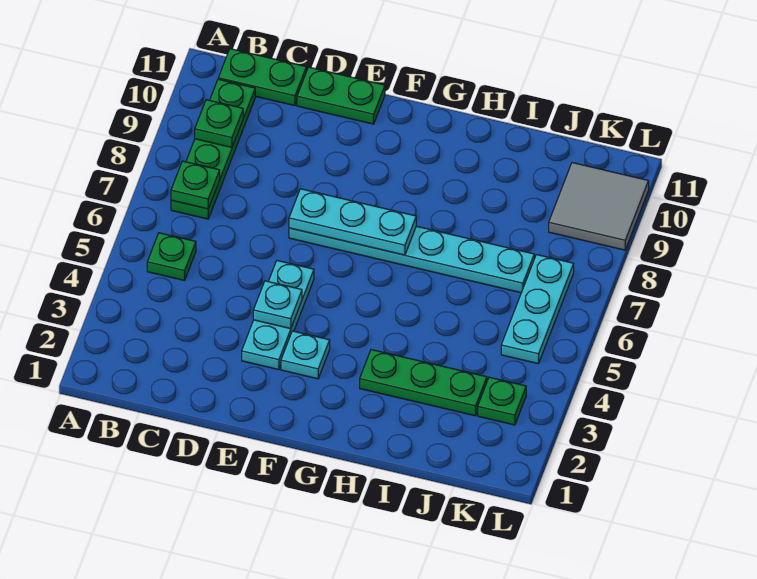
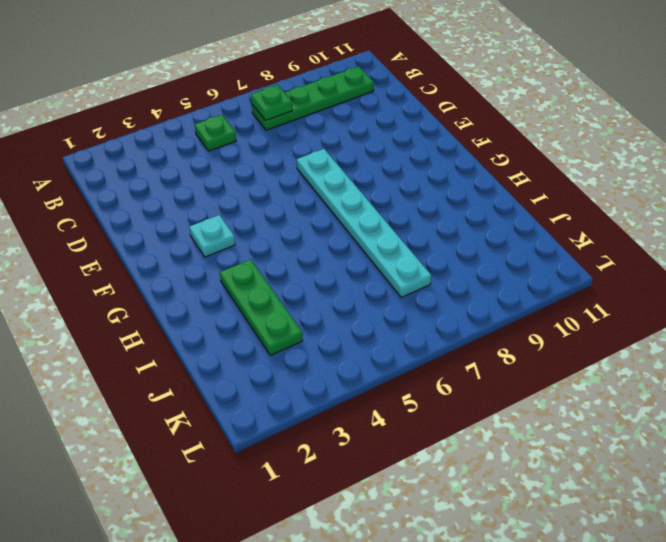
none -> green plate B11:C11 level 1
none -> green plate D11:E11 level 1
none -> cyan plate E3:E5 level 1

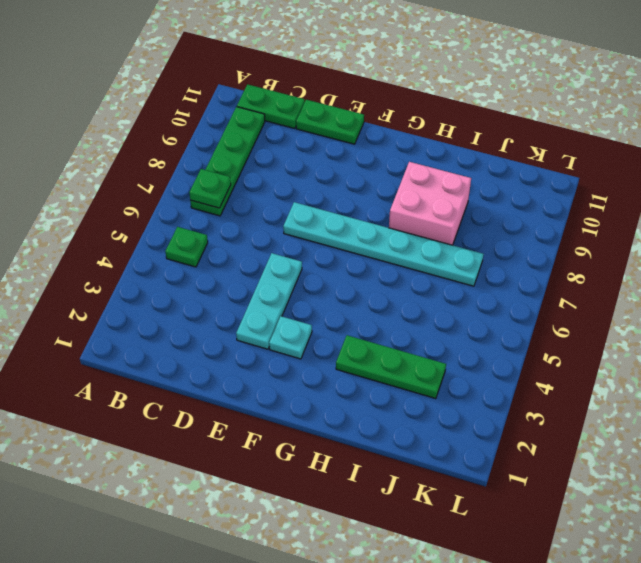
pink brick H8:I9 level 1 -> none
none -> green plate K3 level 1
none -> cyan plate K5:K7 level 1
none -> grey tile K9:L10 level 1

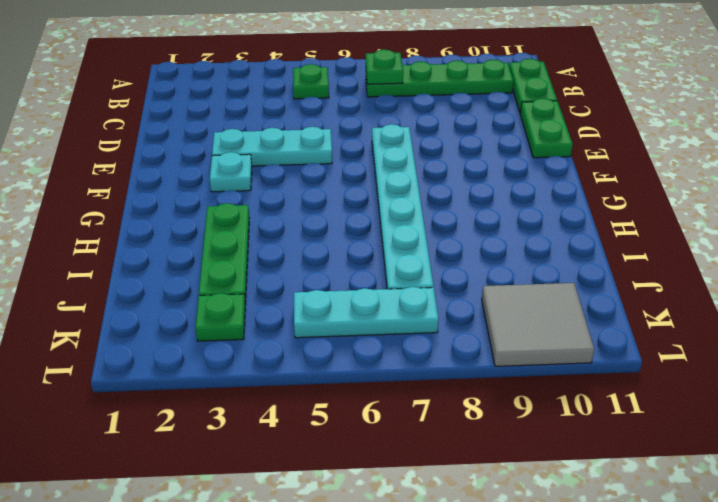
none -> green plate B9 level 2
none -> cyan plate E4 level 2
none -> cyan plate E7:G7 level 2

